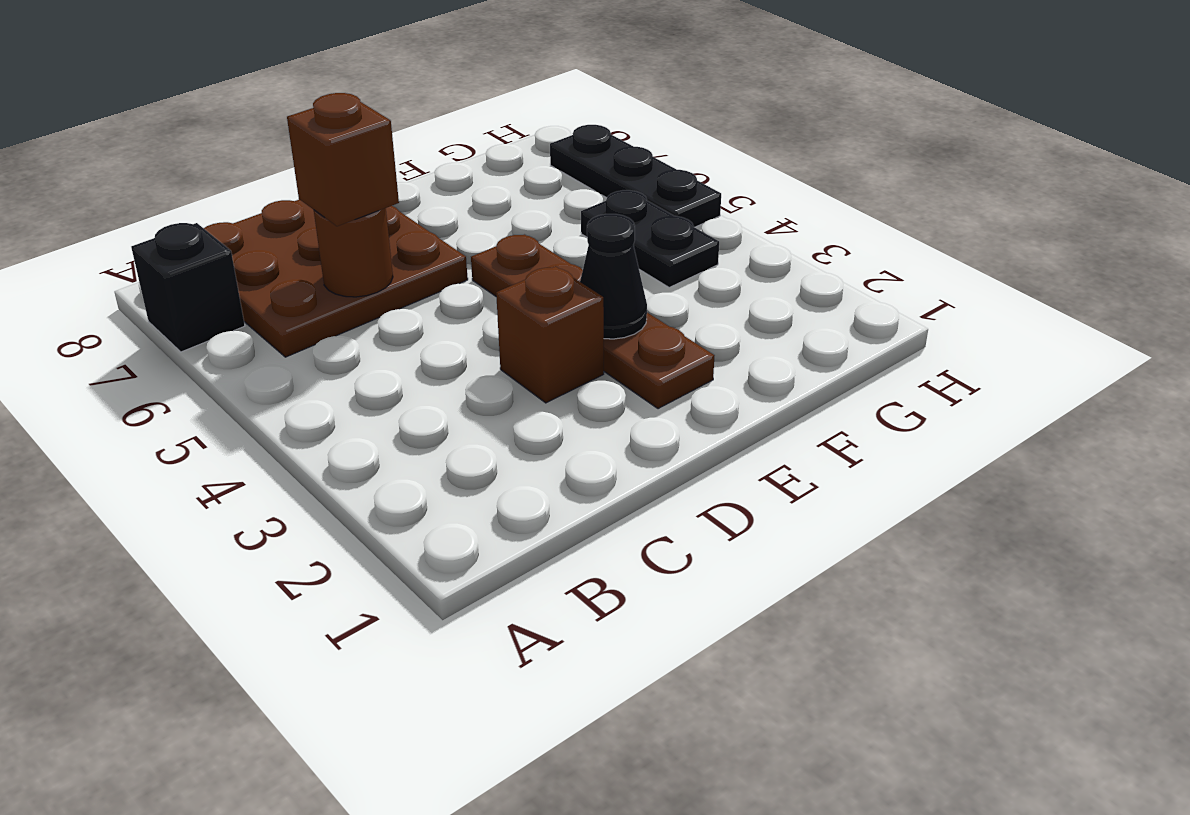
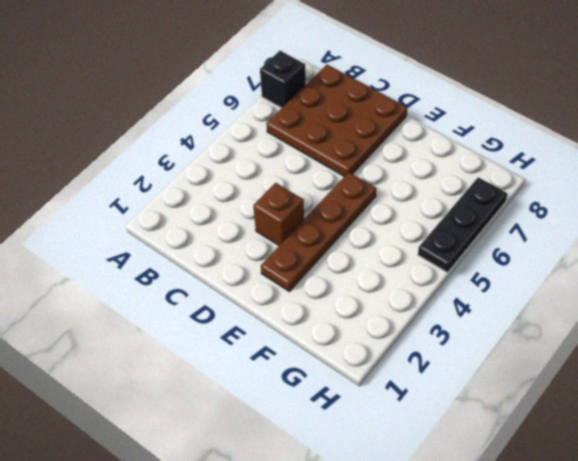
none -> black plate G4:G5 level 1
none -> brown round brick C6 level 2

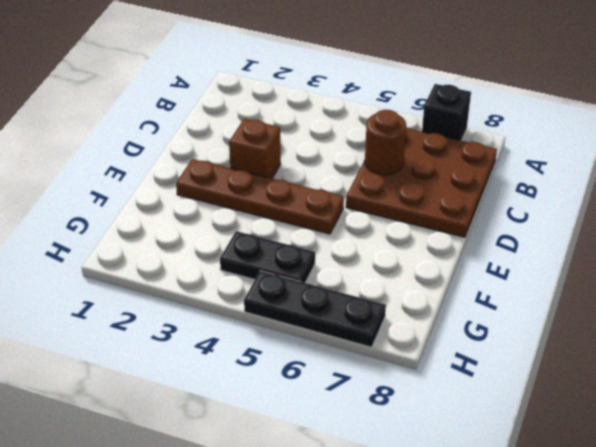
none -> black cone E3 level 2
none -> brown brick C6 level 3

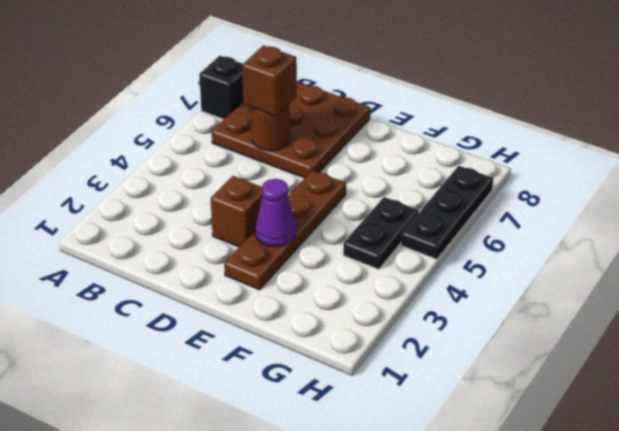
purple cone E3 level 2 -> black cone E3 level 2

